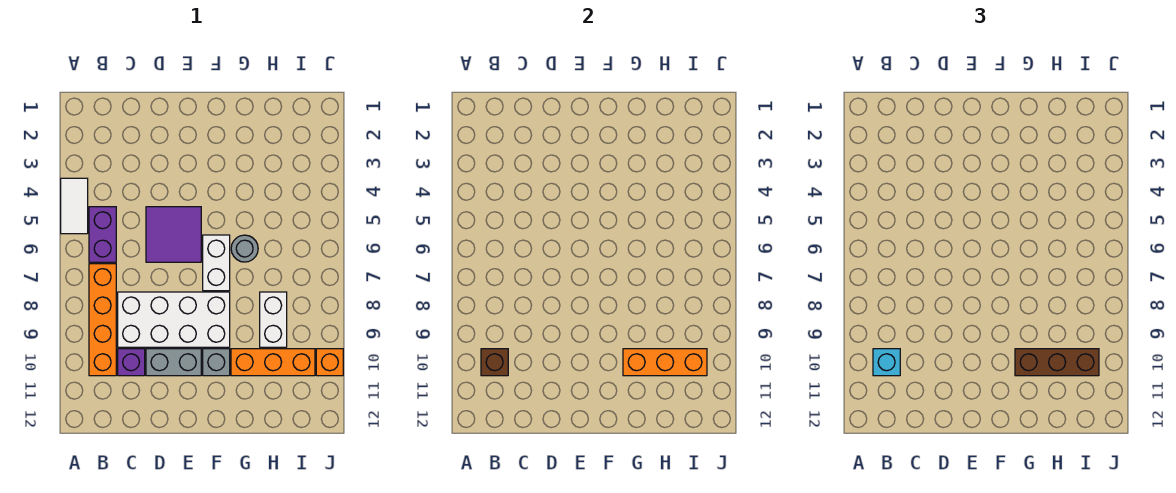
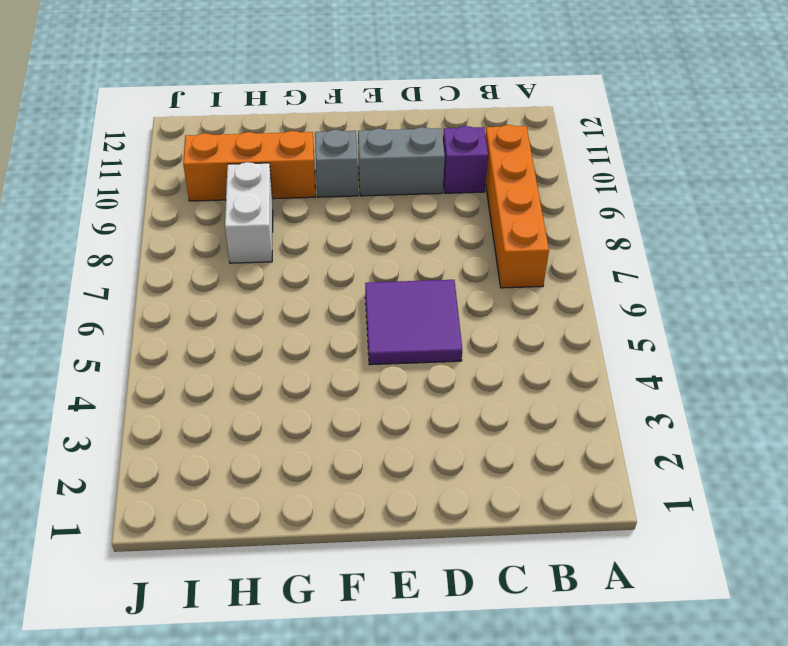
none -> white tile A4:A5 level 1
none -> purple brick B5:B6 level 1
none -> white brick C8:F9 level 1

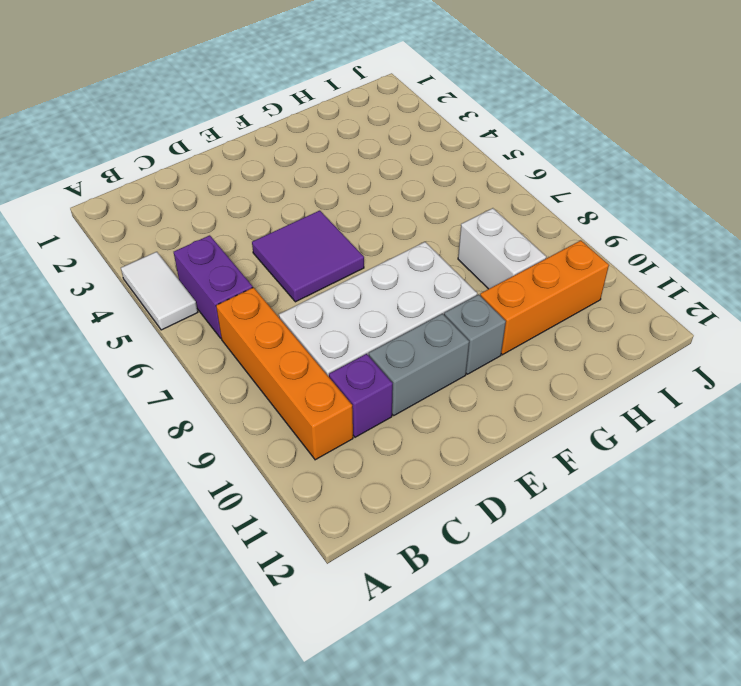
none -> white brick F6:F7 level 1
none -> grey round brick G6 level 1
none -> orange brick J10 level 1

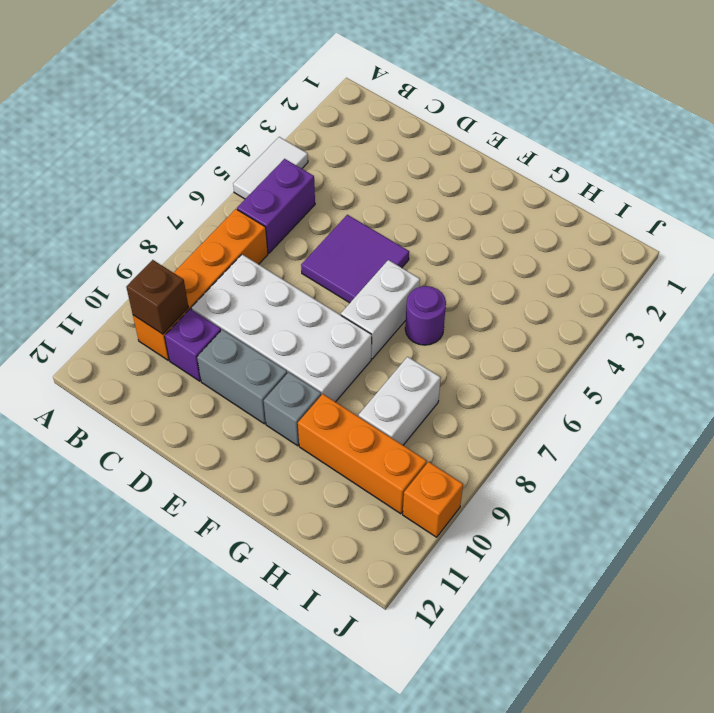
purple round brick G6 level 1 -> grey round brick G6 level 1
none -> orange brick G10:I10 level 2
none -> cyan brick B10 level 3
none -> brown brick G10:I10 level 3

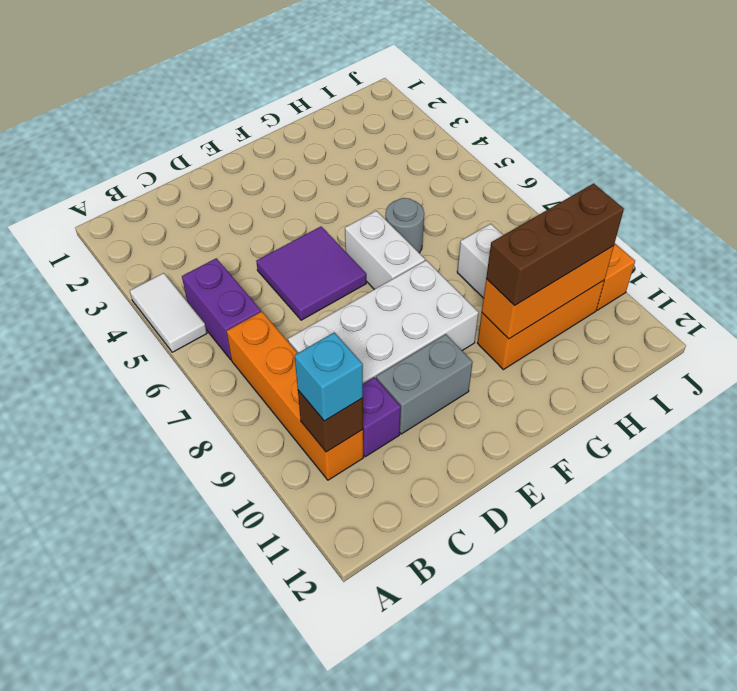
none -> grey brick F10 level 1

